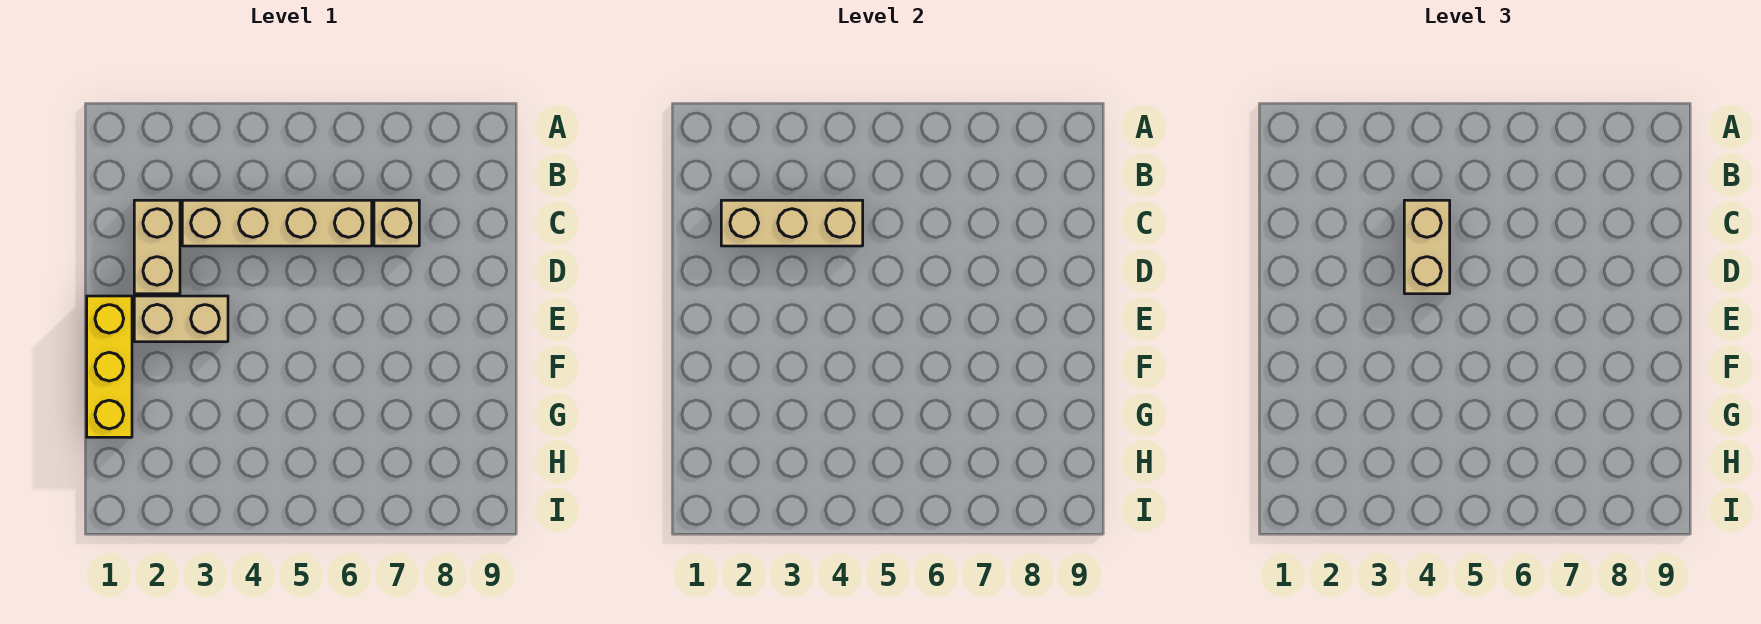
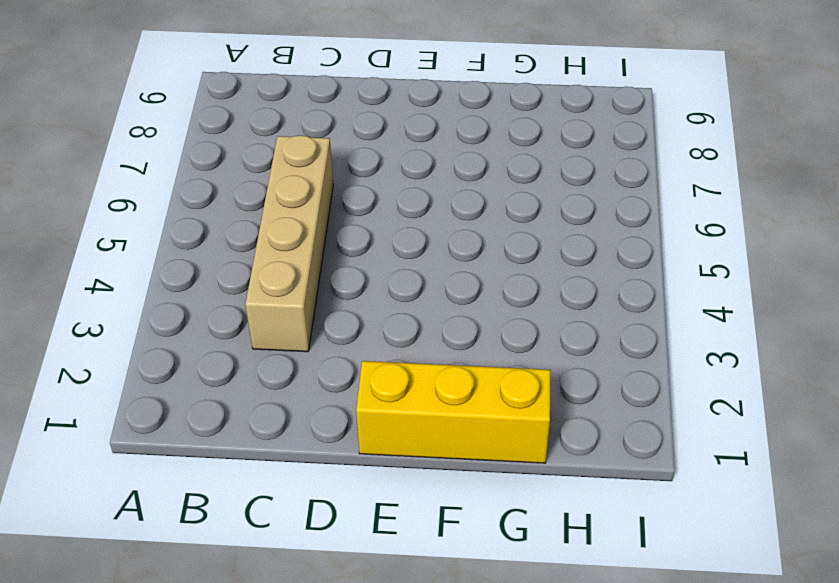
none -> tan brick C2:D2 level 1
none -> tan brick C7 level 1

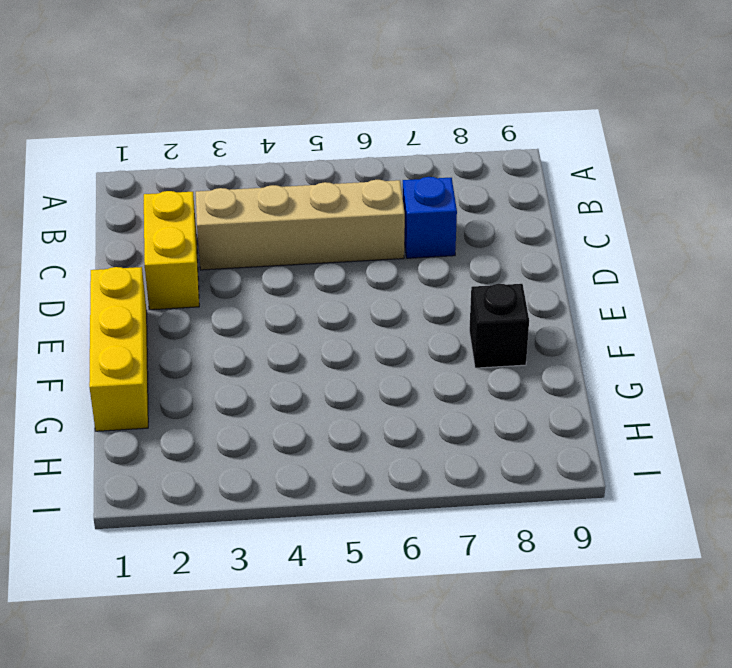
yellow brick C2:D2 level 1 -> tan brick C2:D2 level 1
blue brick C7 level 1 -> tan brick C7 level 1
black brick F8 level 1 -> none
none -> tan brick E2:E3 level 1
none -> tan brick C2:C4 level 2

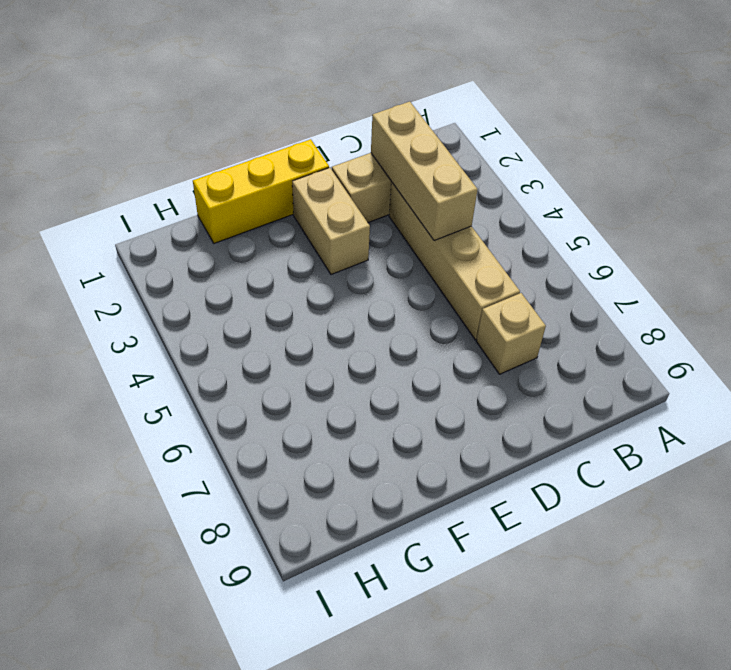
none -> tan brick C4:D4 level 3

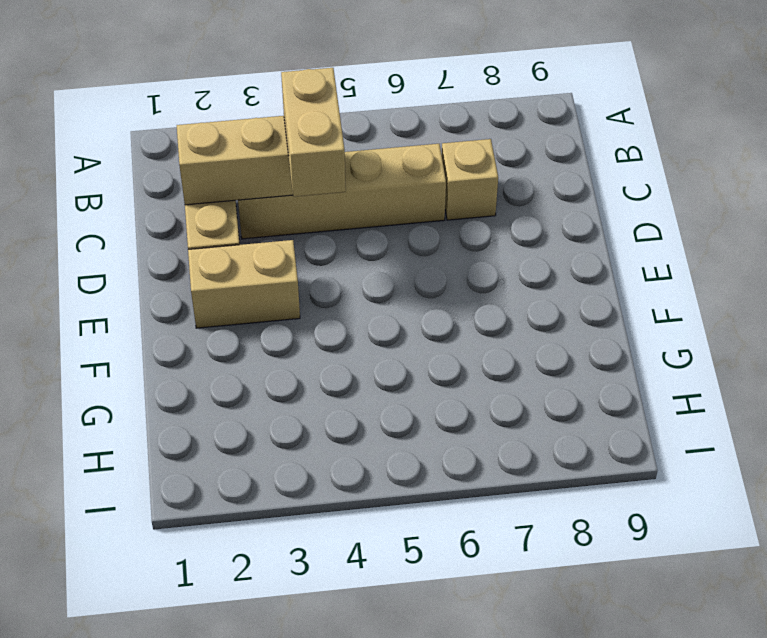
none -> yellow brick E1:G1 level 1

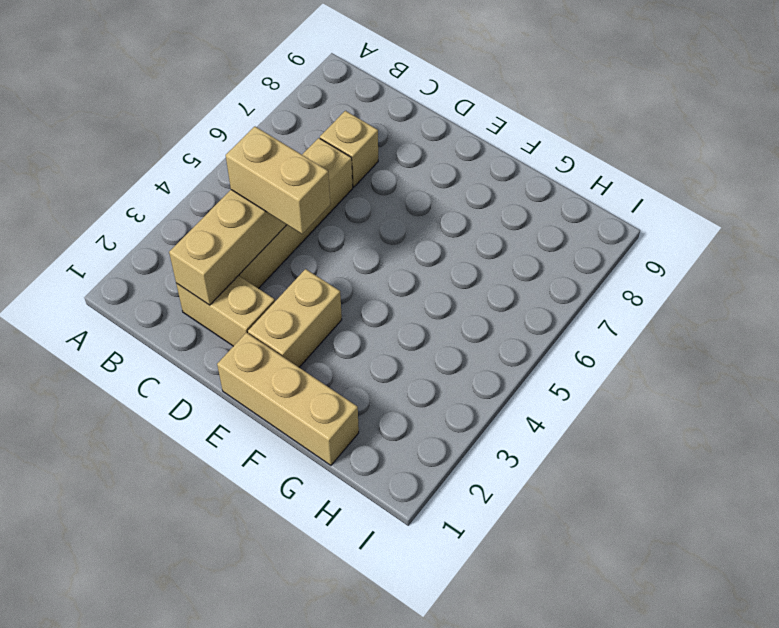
tan brick E1:G1 level 1 -> yellow brick E1:G1 level 1

